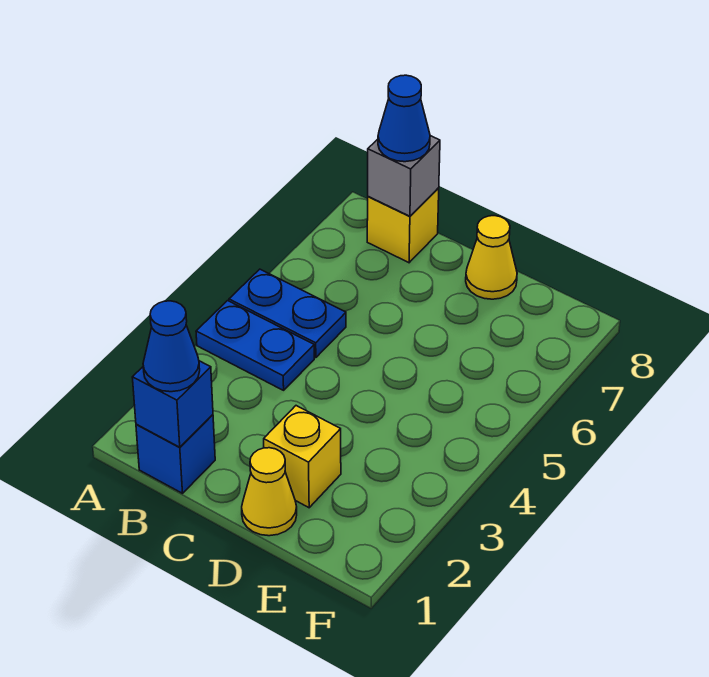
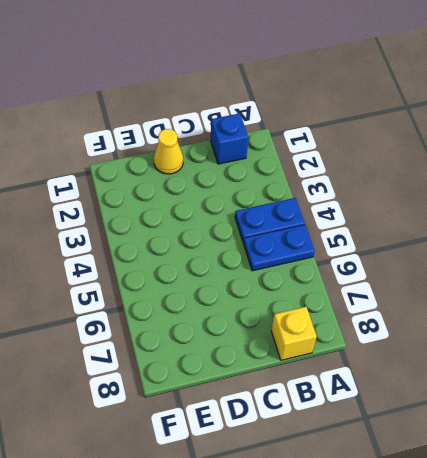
none -> yellow brick D2 level 1
none -> yellow cone D8 level 1

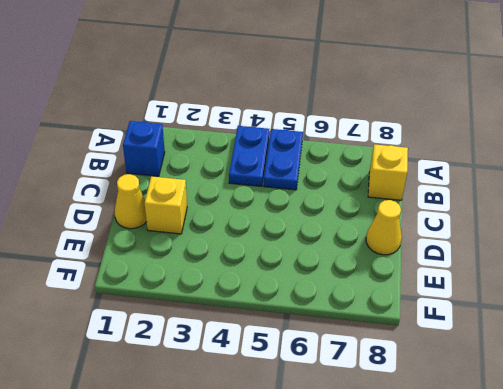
none -> blue brick B1 level 2
none -> grey brick B8 level 2

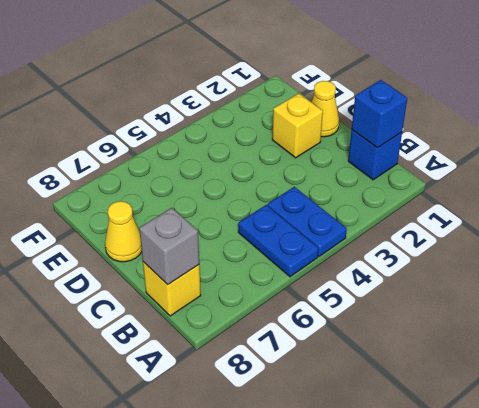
none -> blue cone B1 level 3
none -> blue cone B8 level 3

